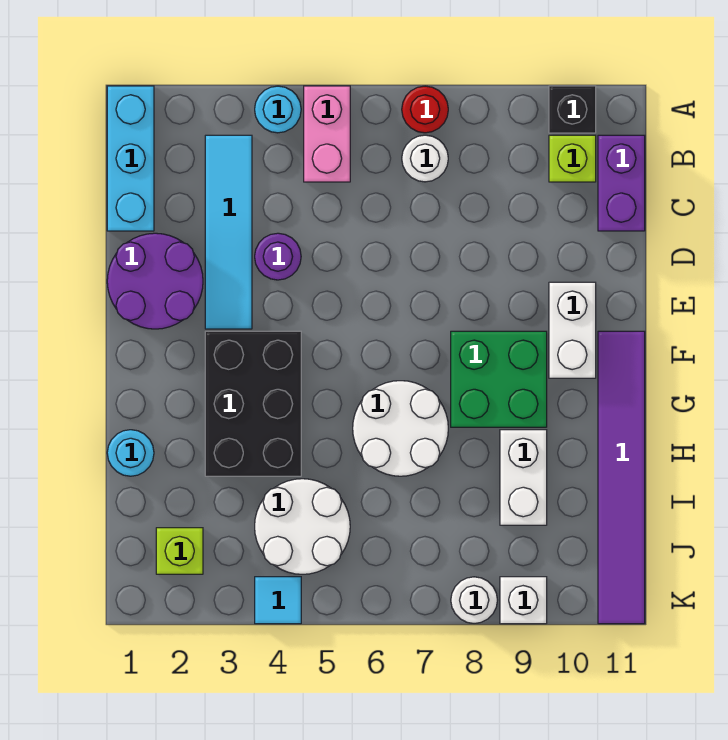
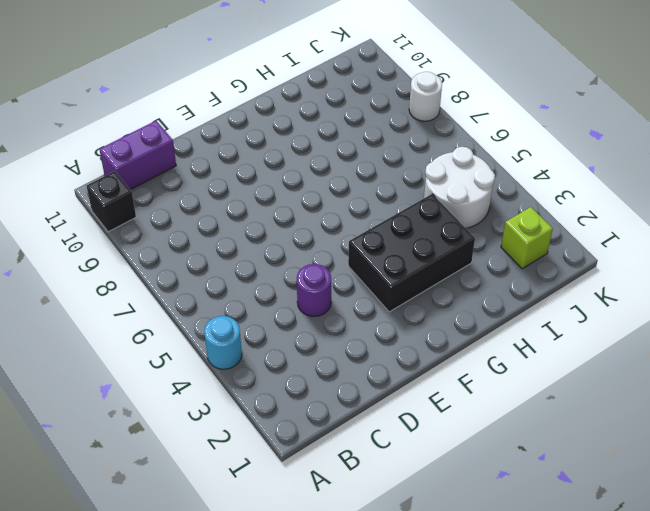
none -> cyan brick A1:C1 level 1
none -> pink brick A5:B5 level 1
none -> red round brick A7 level 1

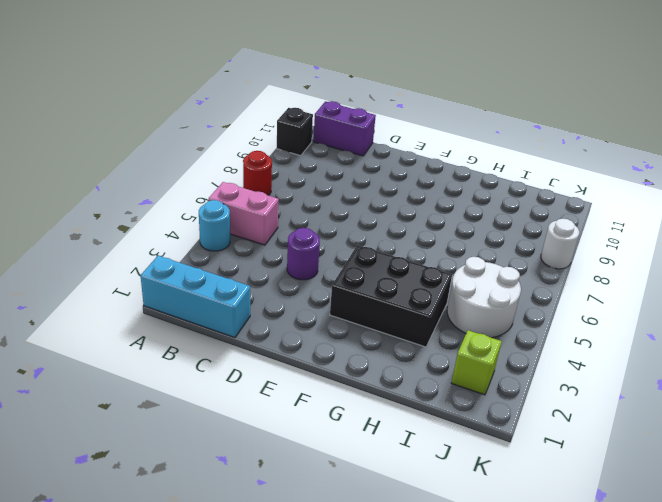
none -> cyan tile B3:E3 level 1
none -> white round brick B7 level 1
none -> lime brick B10 level 1

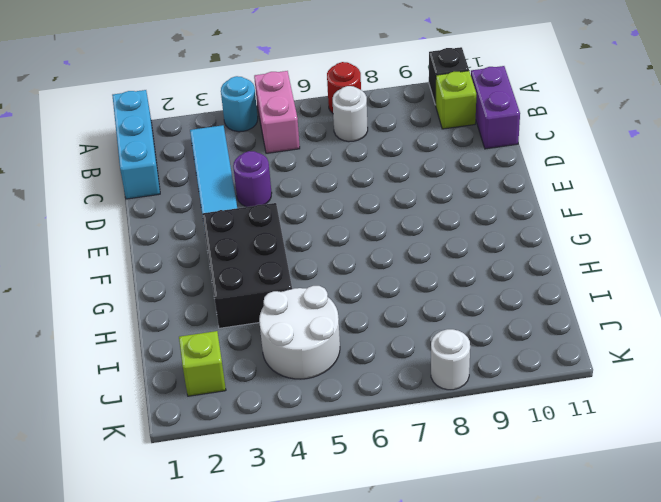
none -> purple round brick D1:E2 level 1
none -> white brick E10:F10 level 1
none -> green brick F8:G9 level 1

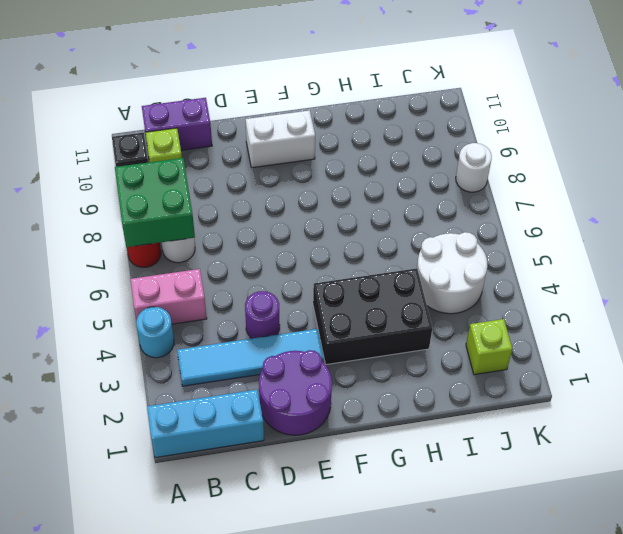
green brick A7:B8 level 2 -> green brick F8:G9 level 1
none -> purple tile F11:K11 level 1
none -> white round brick G6:H7 level 1
none -> cyan round brick H1 level 1

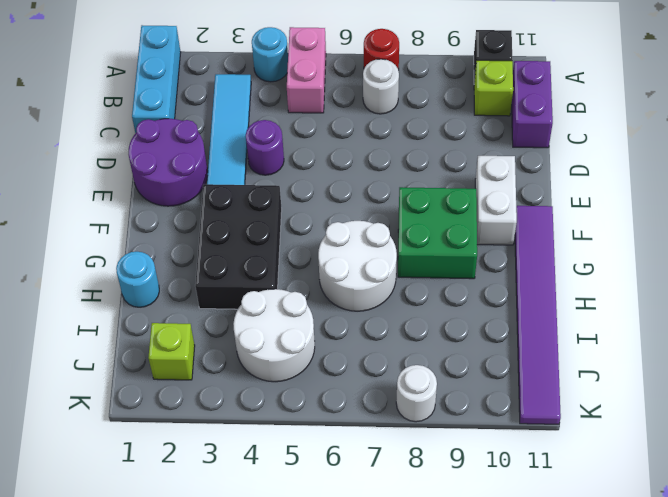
none -> white brick H9:I9 level 1
none -> cyan tile K4 level 1
none -> white brick K9 level 1

